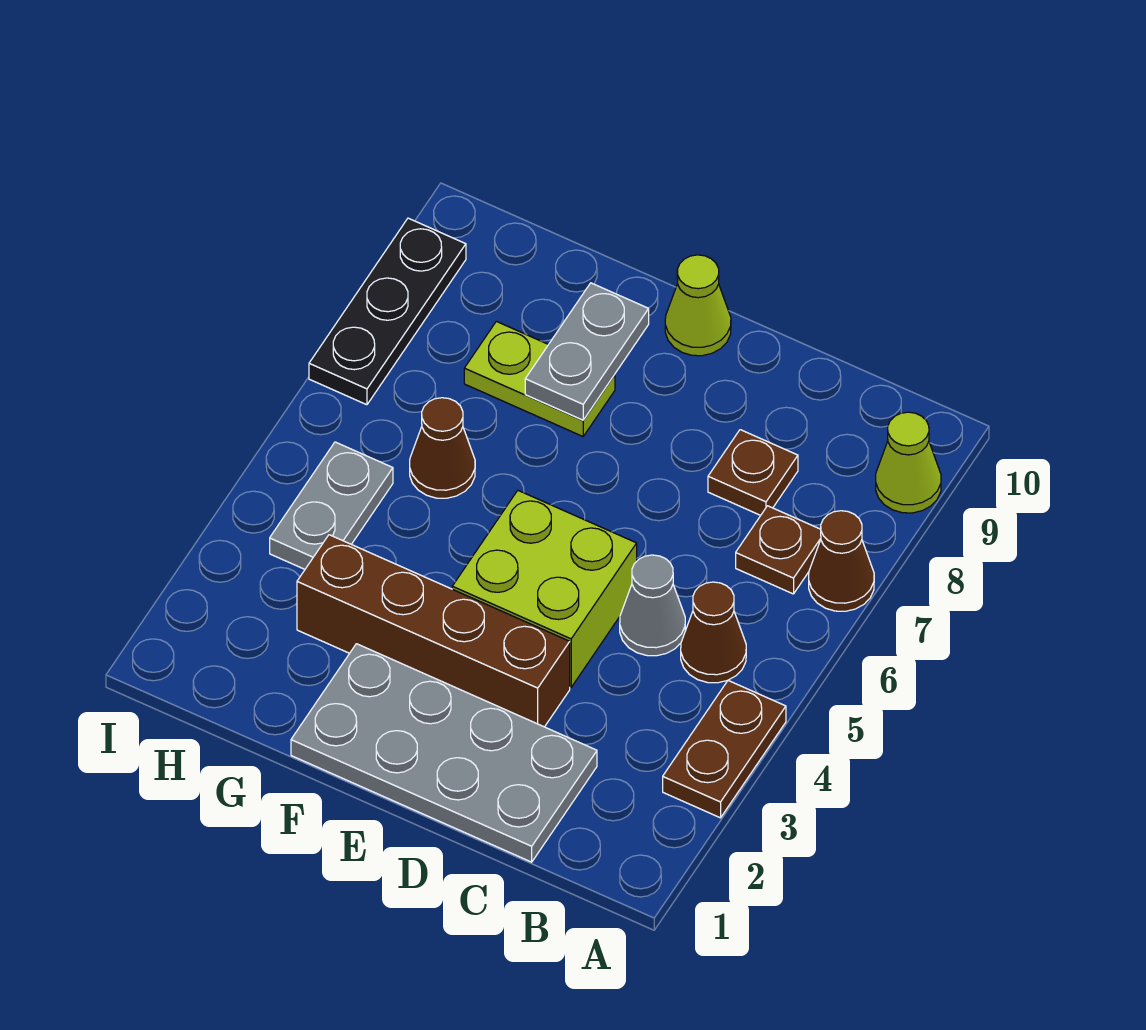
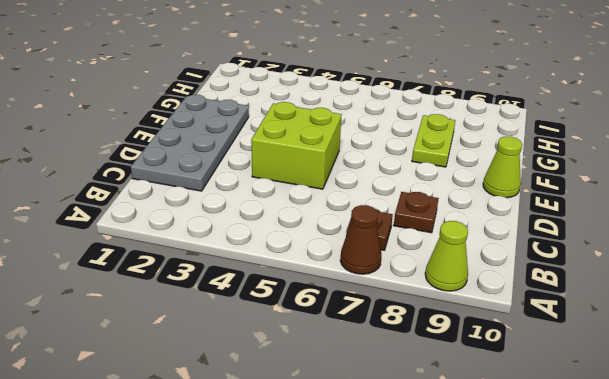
none -> brown plate A3:A4 level 1
none -> brown cone B5 level 1
none -> grey cone C5 level 1

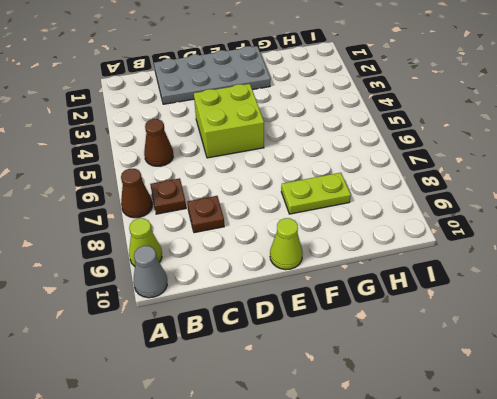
grey cone A10 level 1 -> grey cone C5 level 1
none -> brown plate A3:A4 level 1
none -> brown brick D3:G3 level 1
none -> brown cone G6 level 1

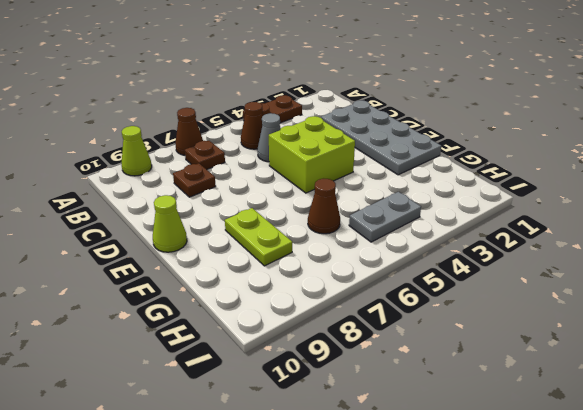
none -> brown brick D3:G3 level 1
none -> black plate I7:I9 level 1
none -> grey plate F8:F9 level 2

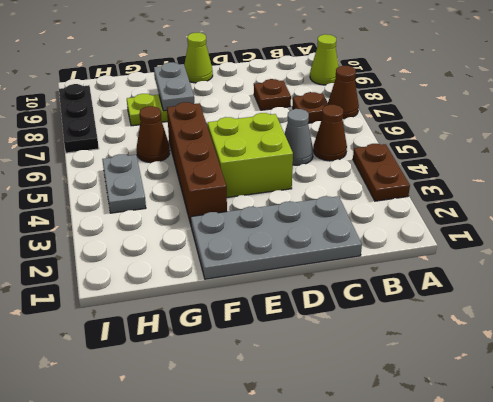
brown brick F3:F6 level 1 -> brown brick D3:G3 level 1

